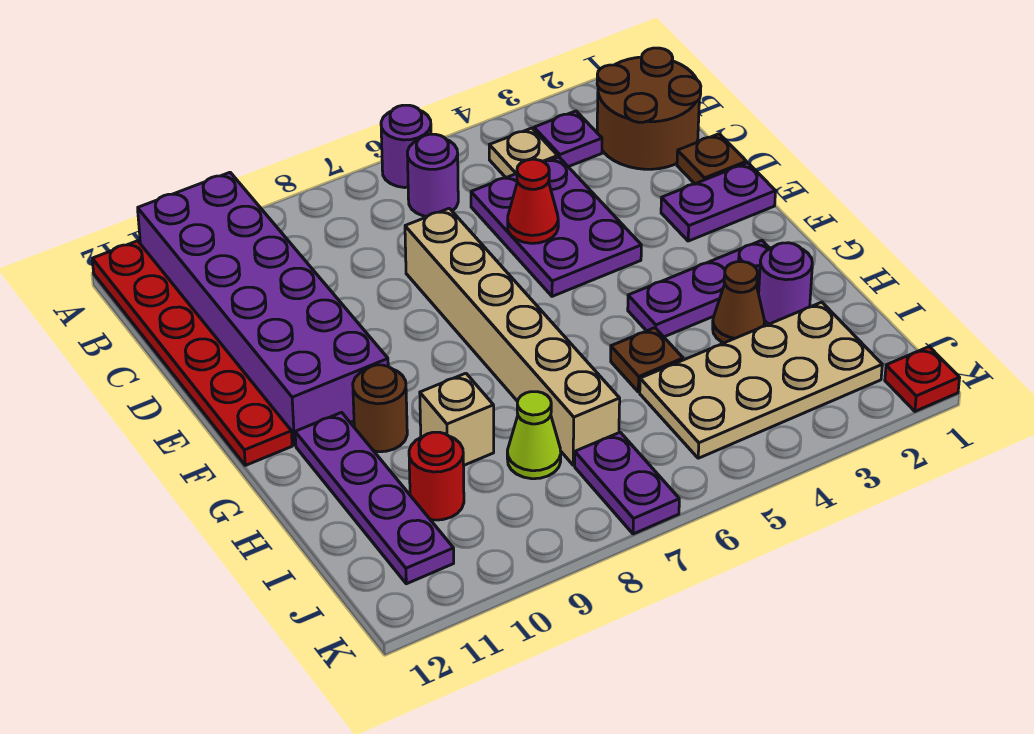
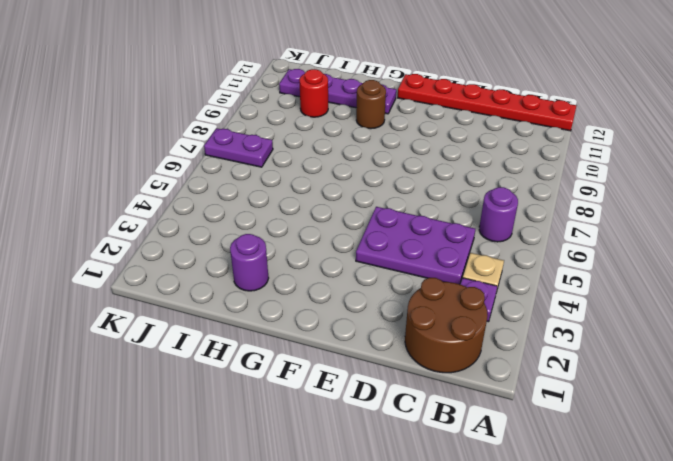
none -> purple round brick A6 level 1
none -> purple brick A10:F11 level 1
none -> brown plate D1 level 1

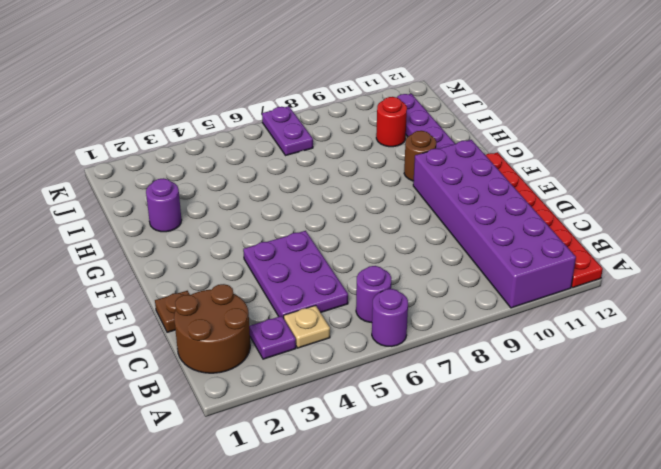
none -> tan brick D7:I7 level 1
none -> purple plate E1:E2 level 1
none -> purple plate G2:G4 level 1

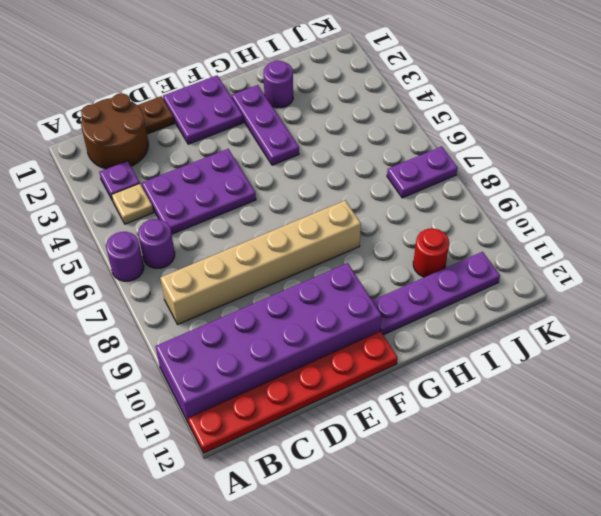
tan brick B8:G8 level 1 -> tan brick D7:I7 level 1
purple plate E1:F2 level 1 -> purple plate E1:E2 level 1
none -> brown round brick G10 level 1
none -> brown cone H3 level 1
none -> brown plate H5 level 1

